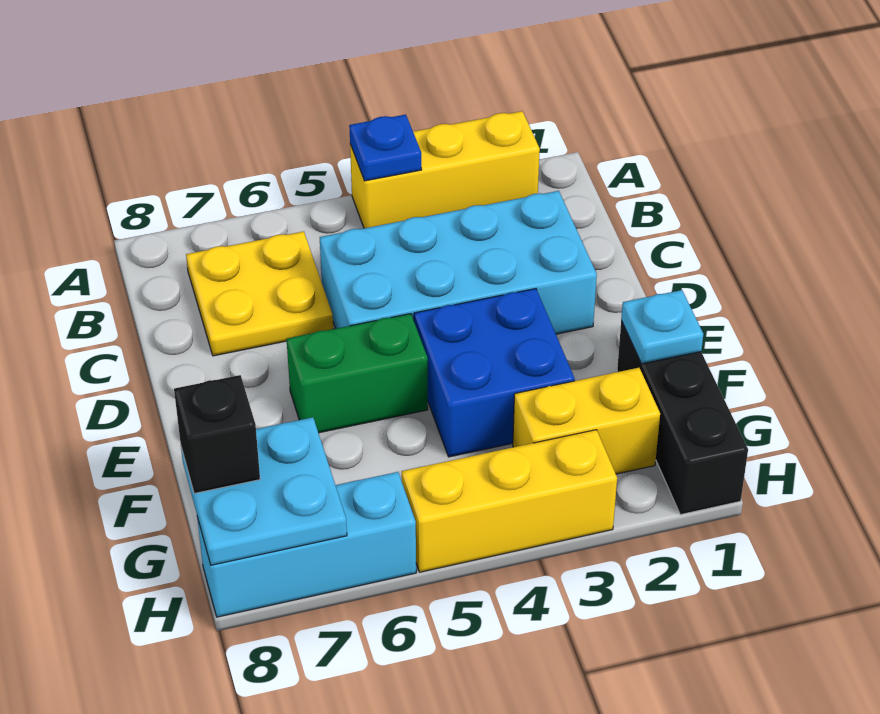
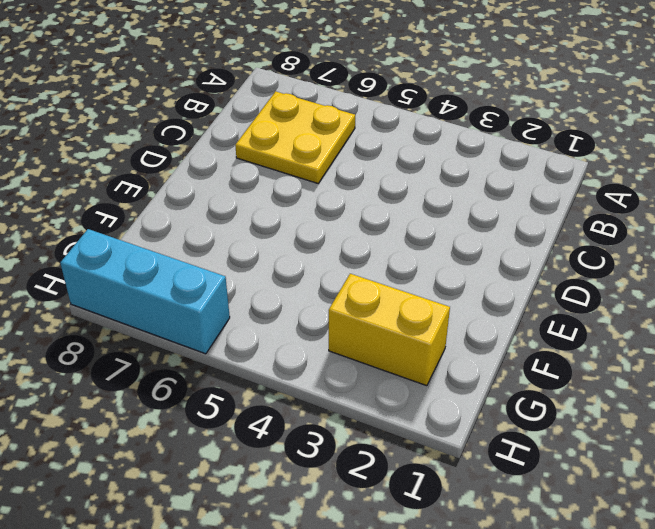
none -> yellow brick A2:A4 level 1
none -> cyan brick C2:D5 level 1
none -> blue brick E3:F4 level 1

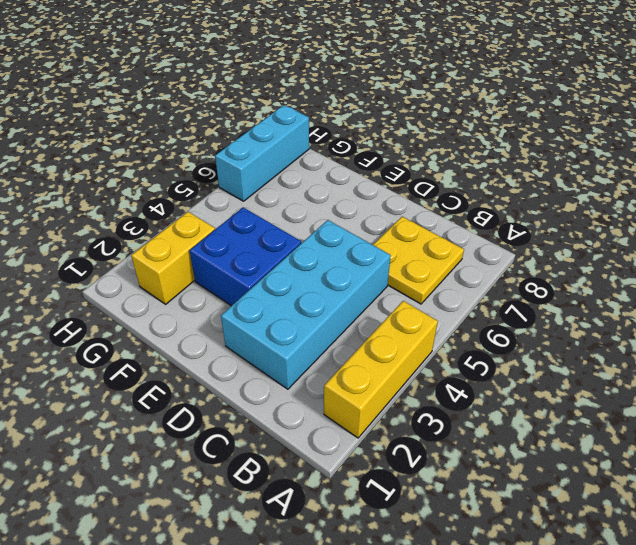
none -> green brick E5:E6 level 1
none -> black brick F1:H1 level 1
none -> yellow brick H3:H5 level 1

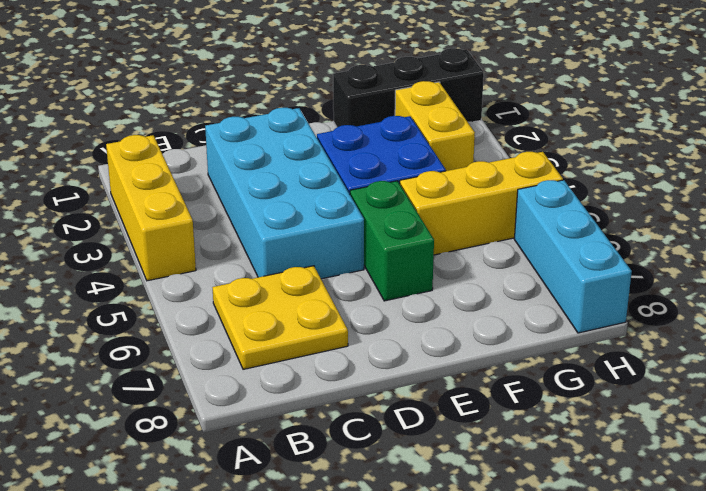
yellow brick F5:H5 level 1 -> yellow brick H3:H5 level 1
none -> blue plate A4 level 2
none -> cyan plate F1 level 2
none -> cyan plate G7:H8 level 2

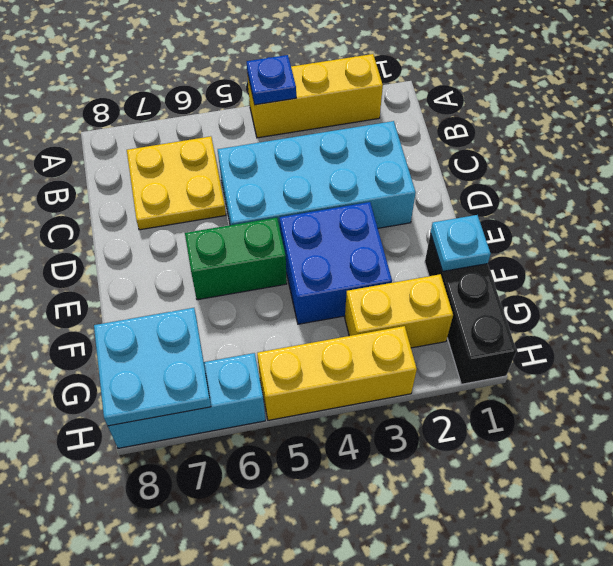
none -> black brick G8 level 3

